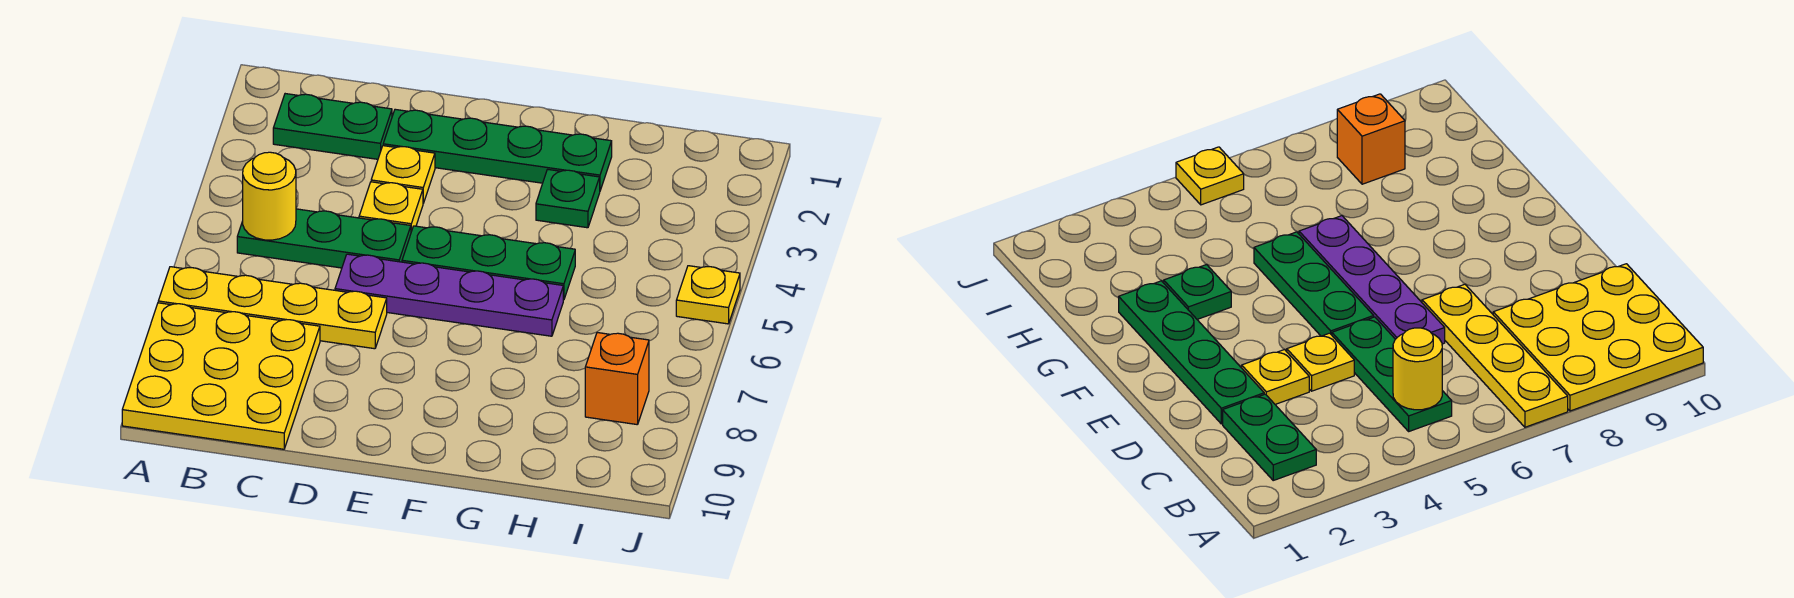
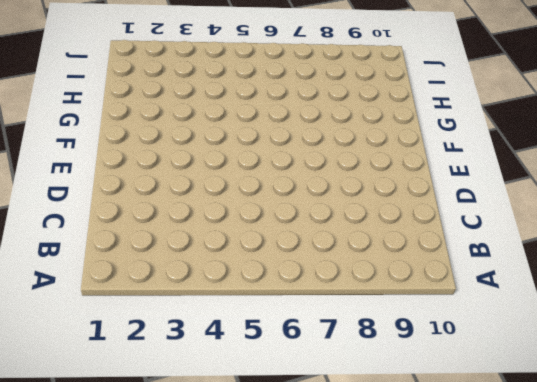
none -> yellow plate A7:D7 level 1
none -> yellow plate A8:C10 level 1
none -> green plate B2:C2 level 1

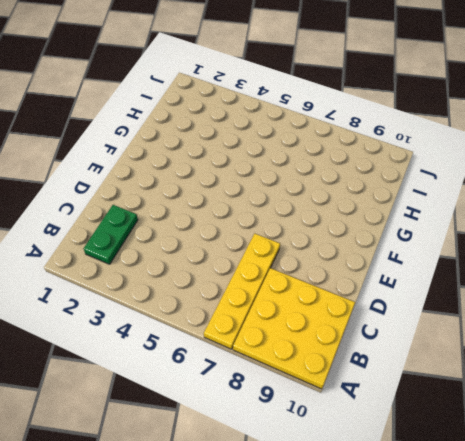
none -> green plate B5:D5 level 1
none -> green plate D2:G2 level 1
none -> yellow plate D3 level 1

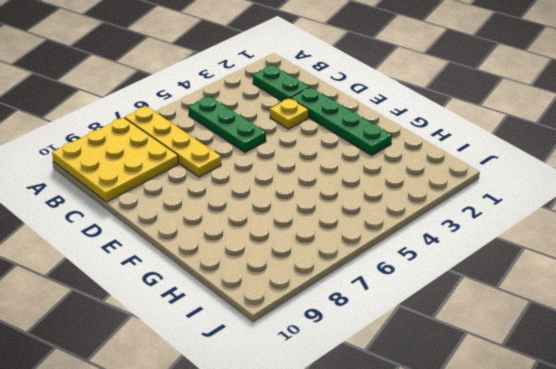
none -> yellow plate D4 level 1
none -> purple plate D6:G6 level 1
none -> green plate E5:G5 level 1

